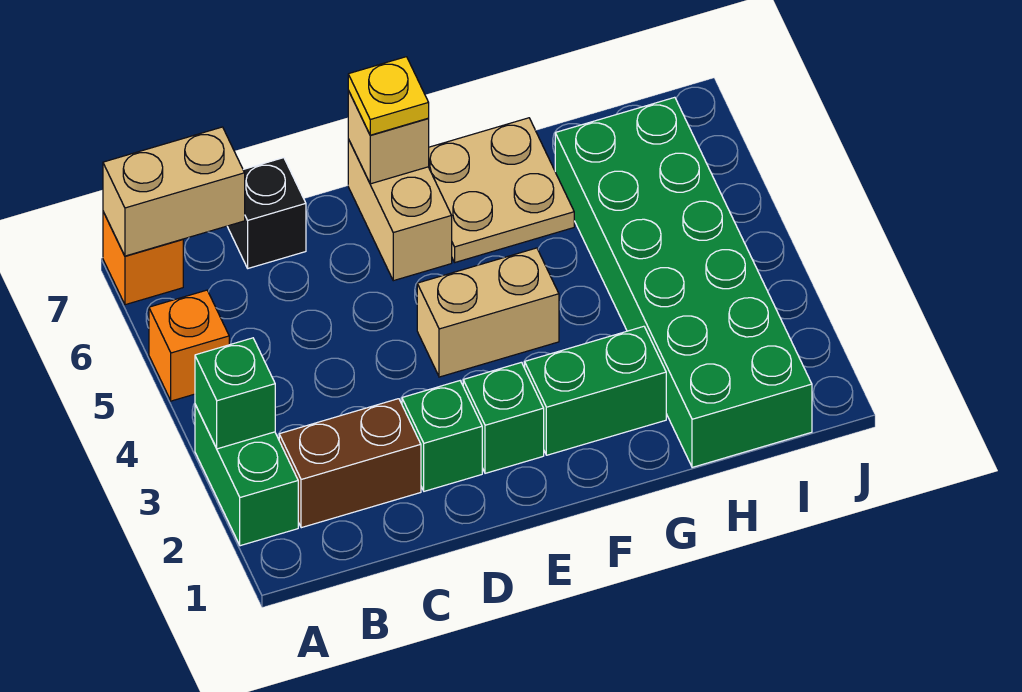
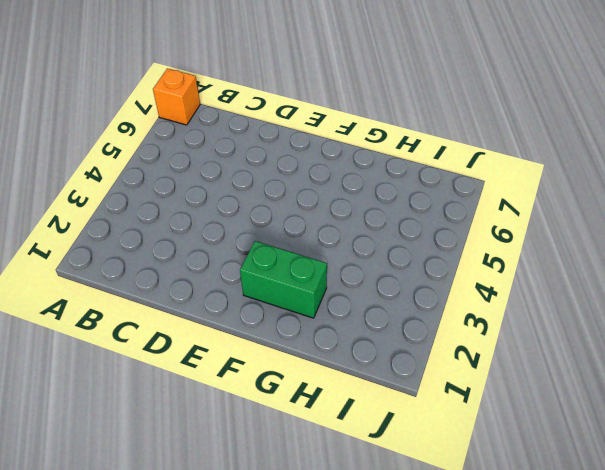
none -> green brick A2:A3 level 1
none -> orange brick A5 level 1
none -> brown brick B2:C2 level 1

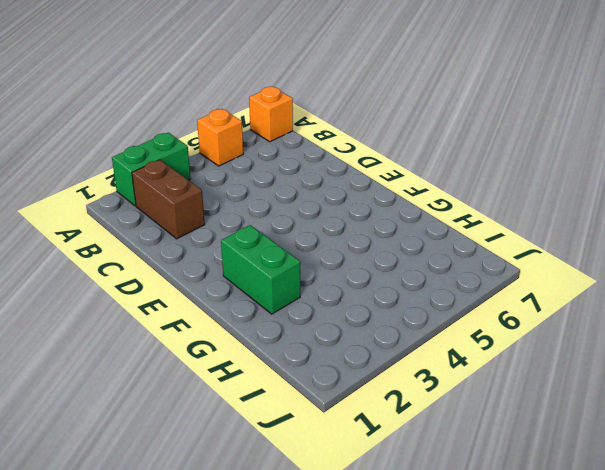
none -> black brick C7 level 1
none -> green brick D2 level 1
none -> green brick E2 level 1

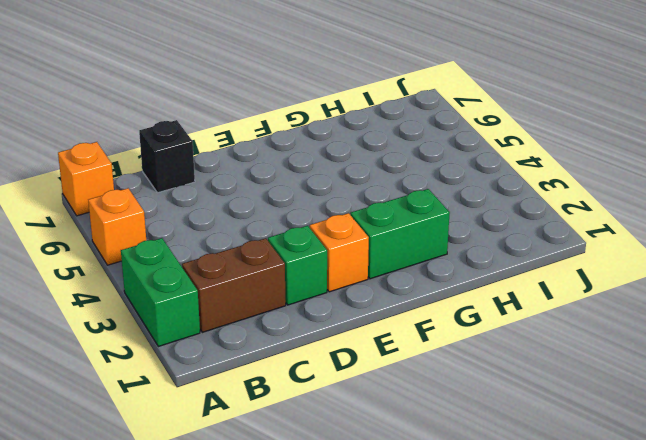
orange brick E2 level 1 -> green brick E2 level 1
none -> tan brick E4:F4 level 1
none -> tan brick E6:E7 level 1
none -> tan plate F6:G7 level 1

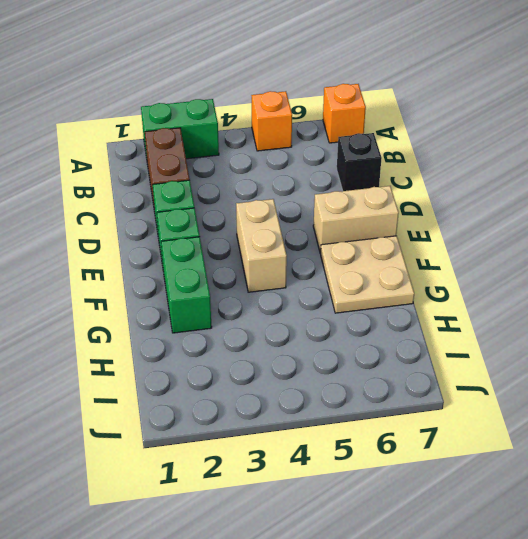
none -> green brick H1:I6 level 1
none -> green brick A3 level 2
none -> tan brick A7:B7 level 2

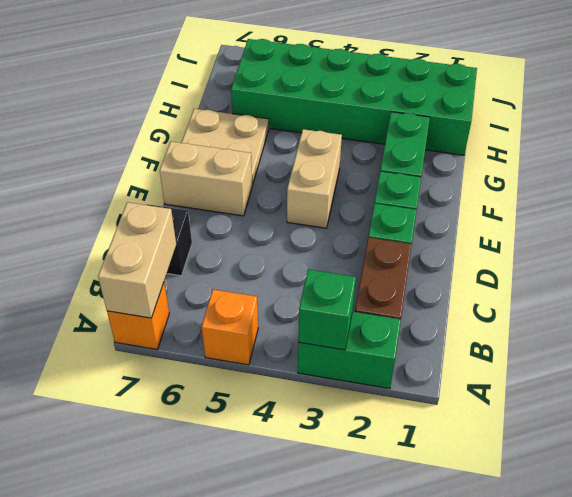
none -> tan brick E7 level 2
none -> yellow plate E7 level 3

